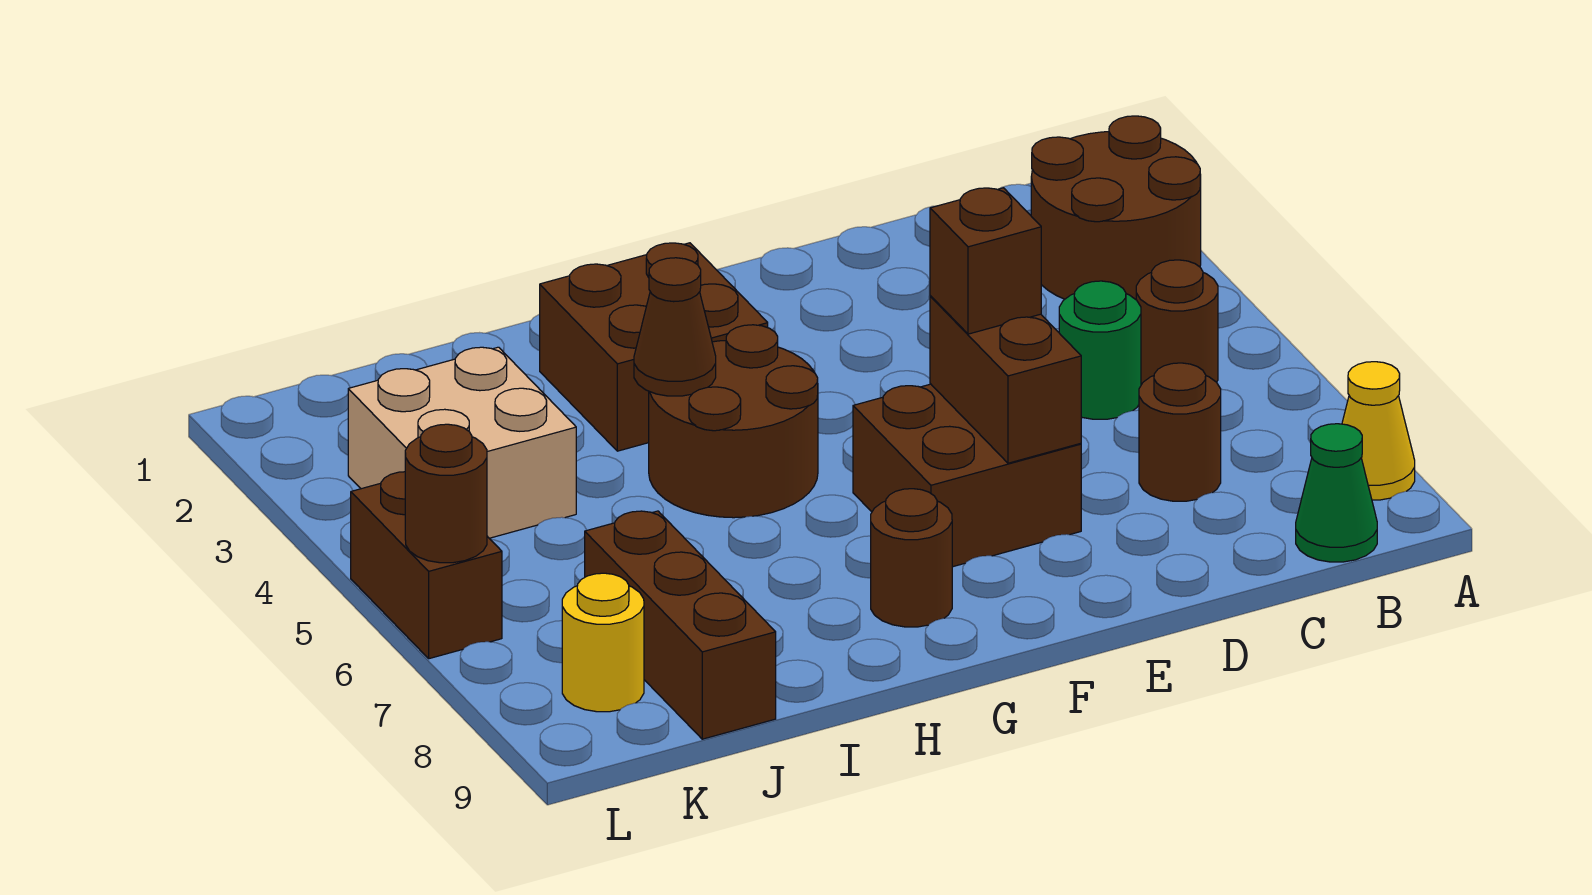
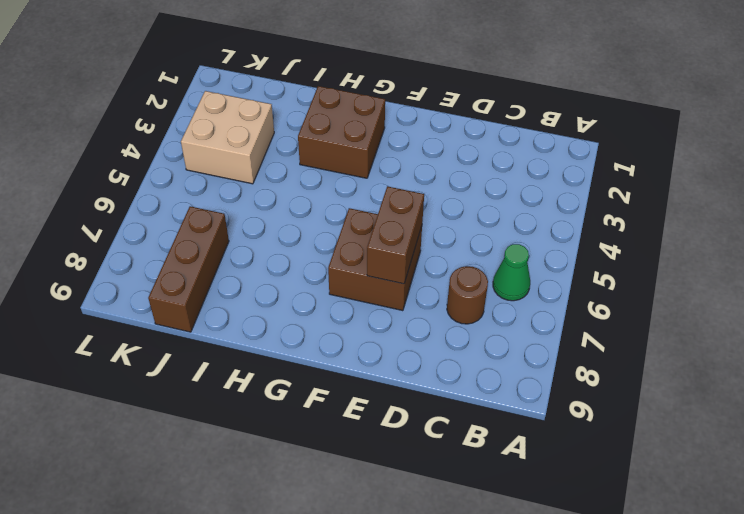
green cone B6 level 1 -> green cone B9 level 1
none -> brown round brick A2:B3 level 1
none -> yellow cone A8 level 1
none -> brown round brick B5 level 1

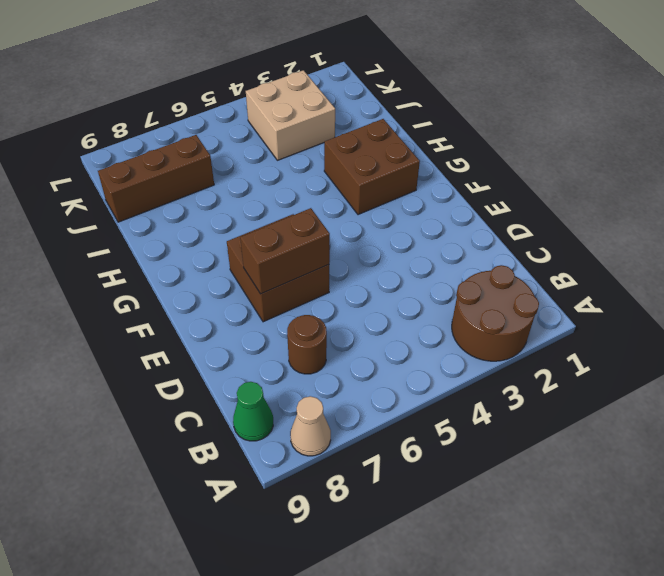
tan cone A8 level 1 -> yellow cone A8 level 1
none -> brown round brick B5 level 1
none -> green round brick C5 level 1
none -> brown round brick G4:H5 level 1

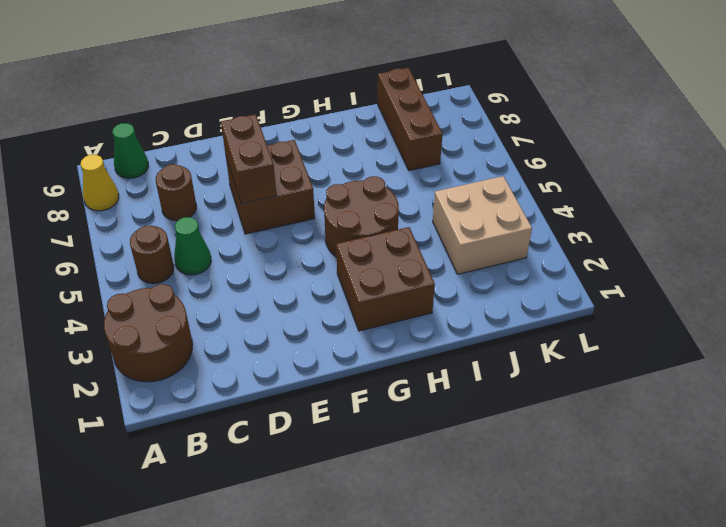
green cone C5 level 1 -> green round brick C5 level 1
none -> brown round brick G8 level 1
none -> yellow round brick K8 level 1
none -> brown brick L5:L6 level 1

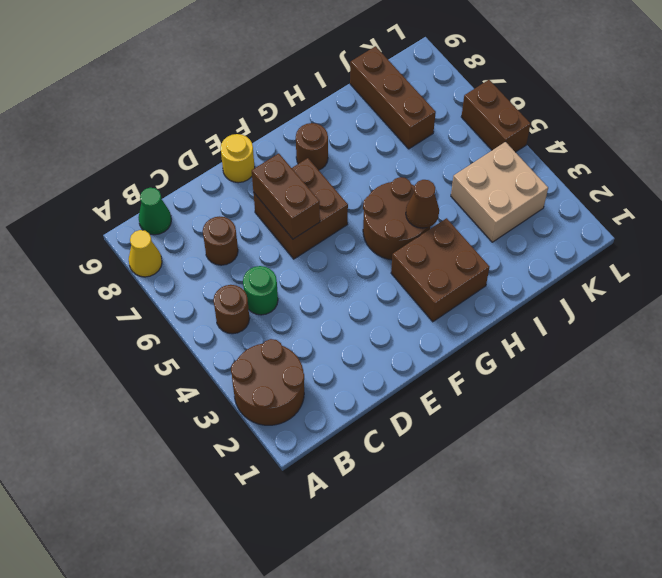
yellow round brick E9 level 1 -> yellow round brick K8 level 1
none -> brown round brick L6 level 2
none -> brown brick E6 level 3

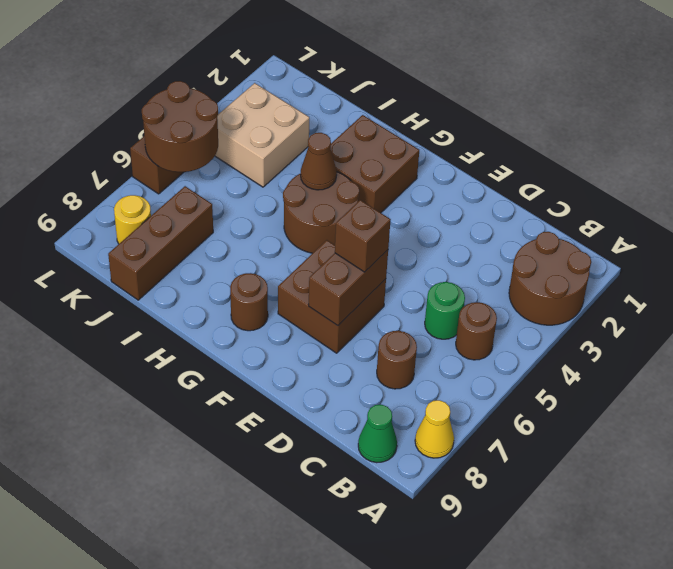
brown round brick K5:L6 level 2 -> brown round brick L6 level 2

